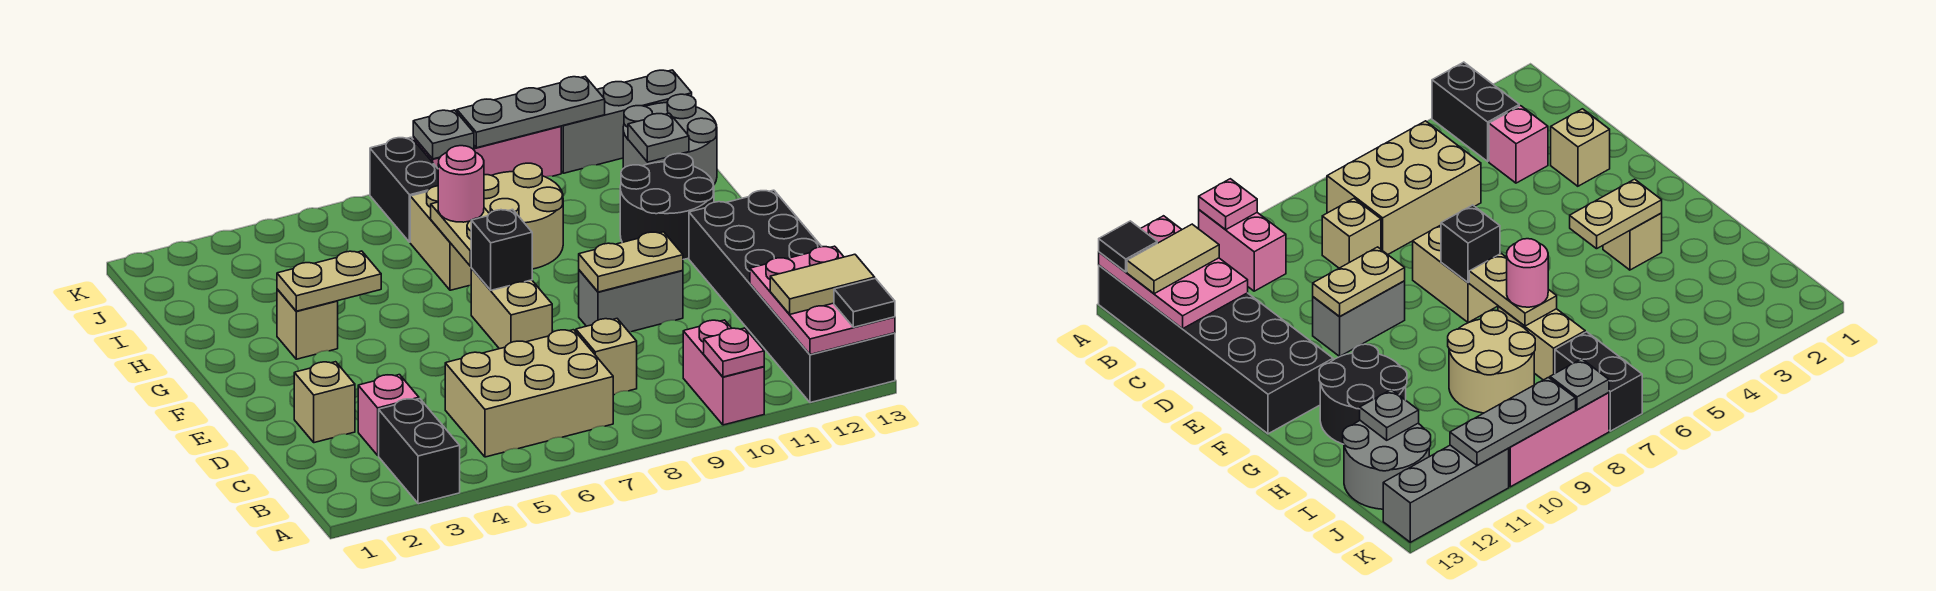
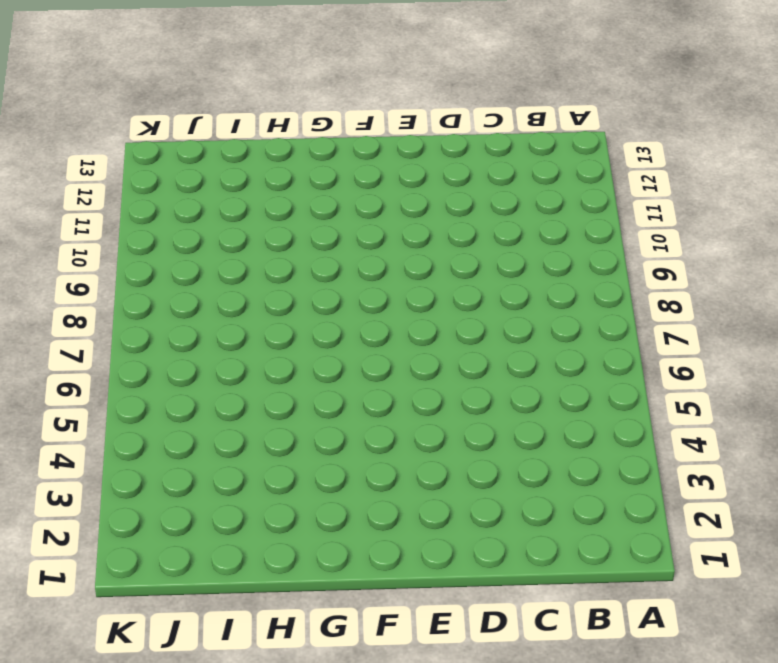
none -> black brick A3:B3 level 1
none -> pink brick A10:B10 level 1
none -> black brick A12:F13 level 1

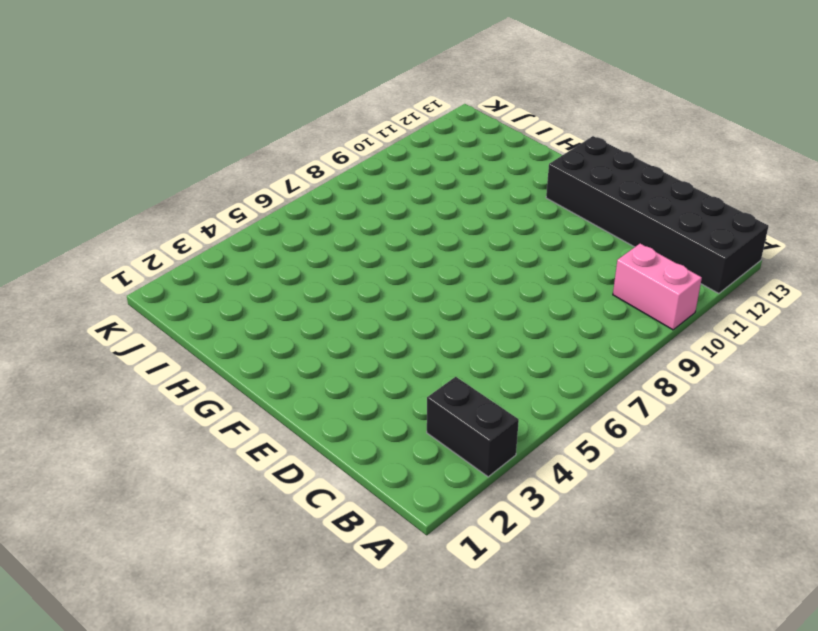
none -> tan brick B5:C7 level 1
none -> pink brick C3 level 1
none -> tan brick C8 level 1

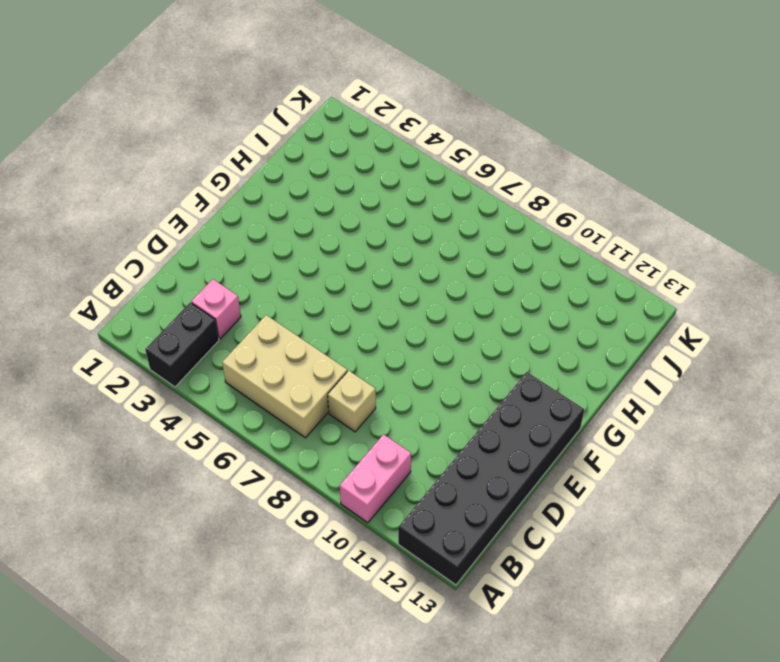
none -> tan brick D2 level 1
none -> tan brick E7:F7 level 1
none -> grey brick E9:E10 level 1

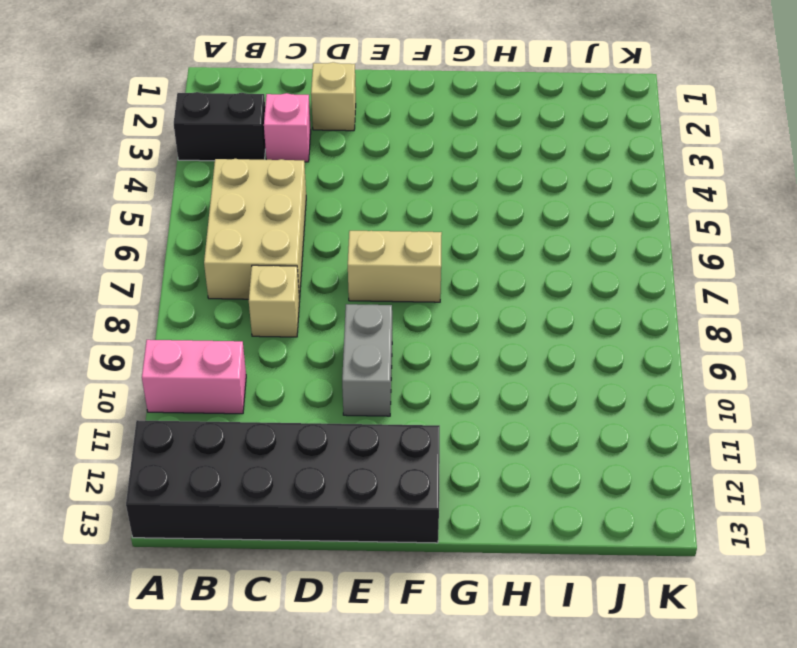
none -> tan brick G3 level 1
none -> black round brick G11:H12 level 1
none -> tan brick H7:I7 level 1

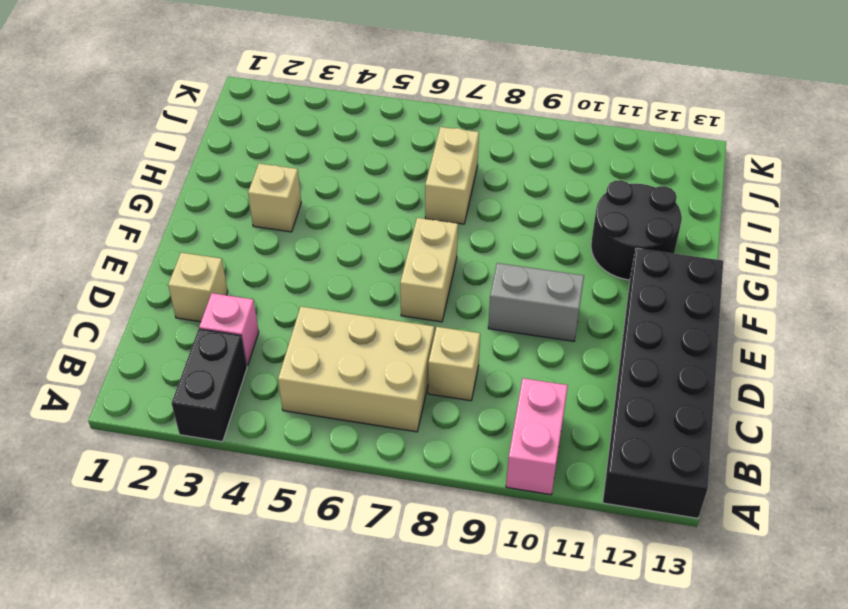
none -> tan round brick H8:I9 level 1
none -> grey round brick I12:J13 level 1
none -> black brick J7:K7 level 1

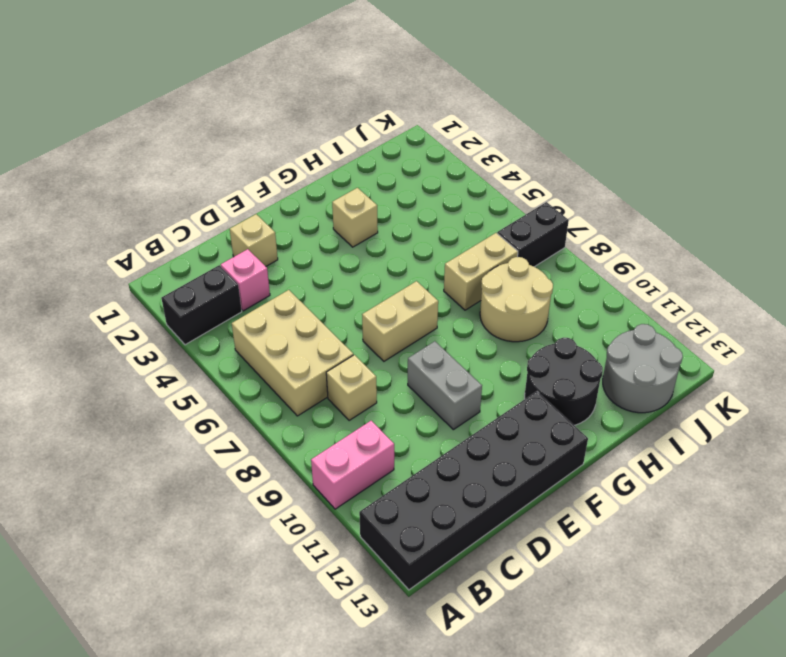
none -> pink brick K8:K10 level 1
none -> grey brick K11:K13 level 1
none -> pink plate A10 level 2

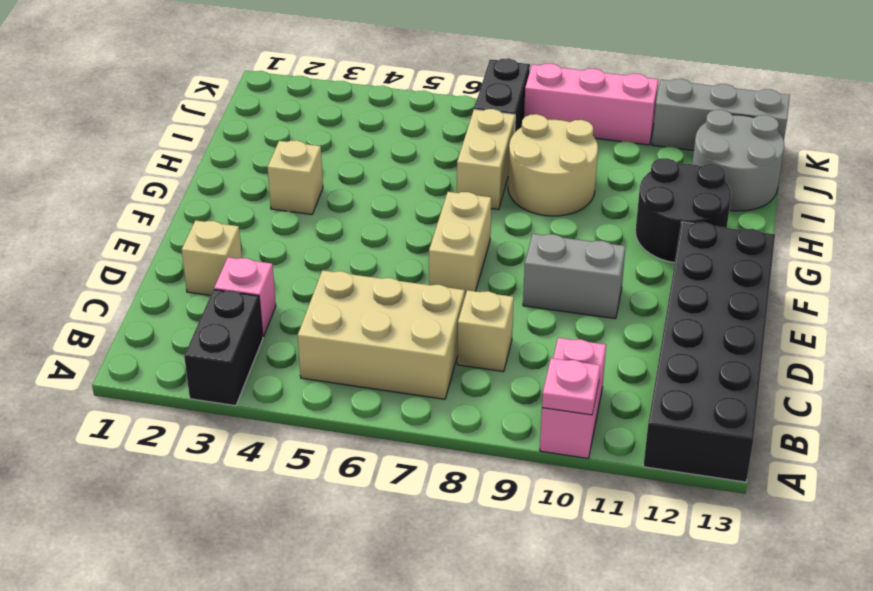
none -> pink plate A12:C13 level 2
none -> tan plate E9:E10 level 2
none -> black brick F7 level 2

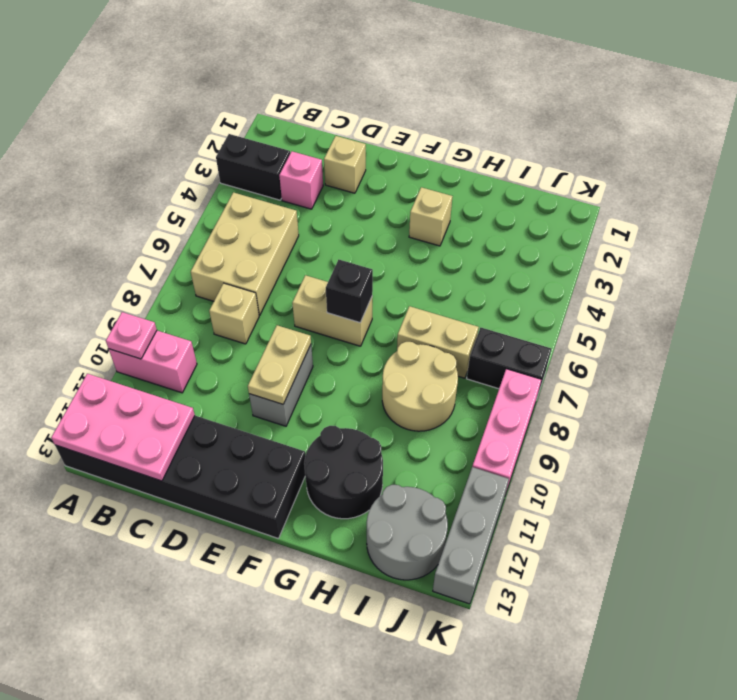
none -> tan plate G3:G4 level 2
none -> tan plate G7:H7 level 2
none -> grey plate I12 level 2

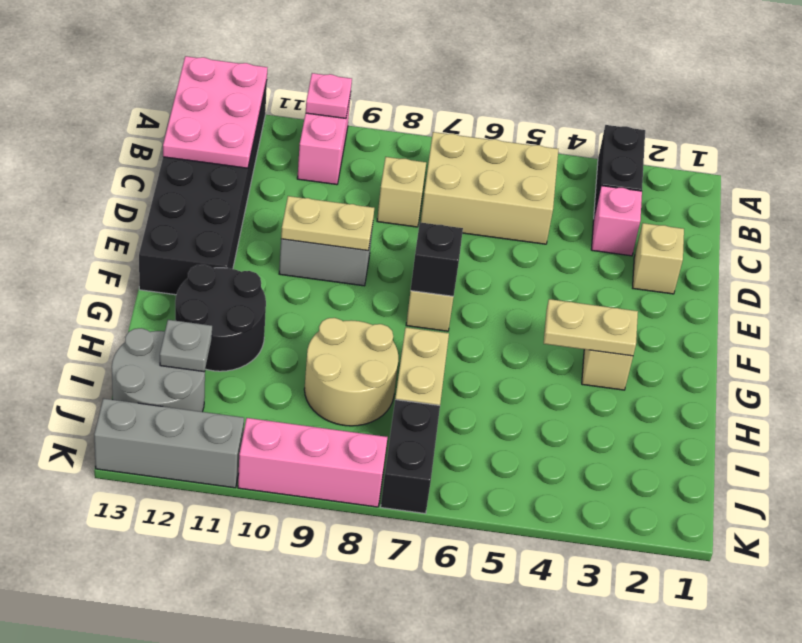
none -> tan plate G7:H7 level 2
none -> grey plate K8 level 2
none -> grey plate K9:K11 level 2

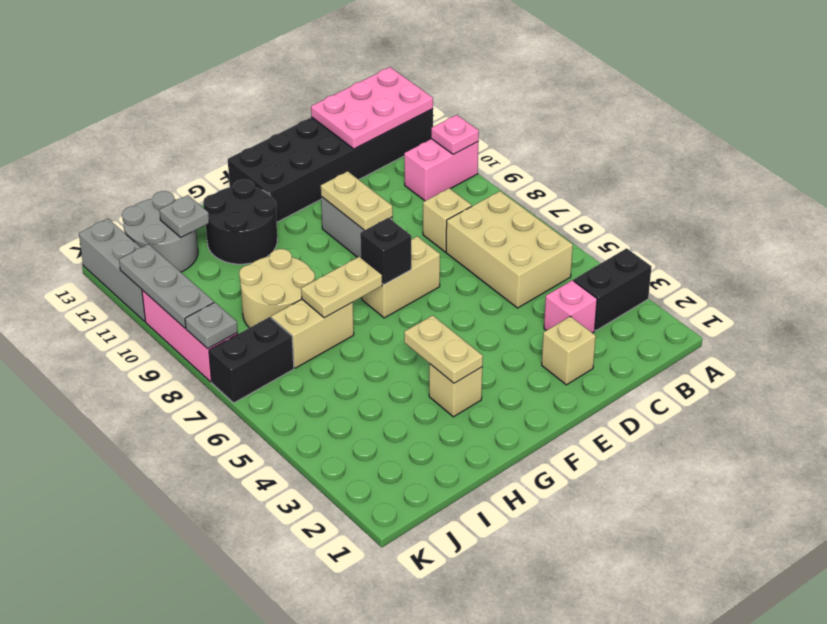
none -> black tile A13 level 3
none -> tan tile B12:B13 level 3
none -> pink round brick H7 level 3

